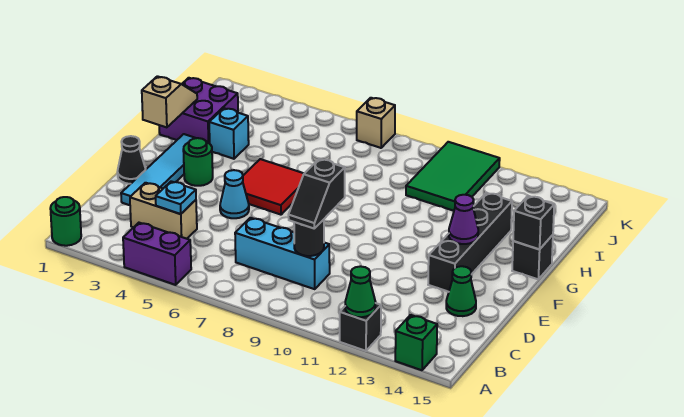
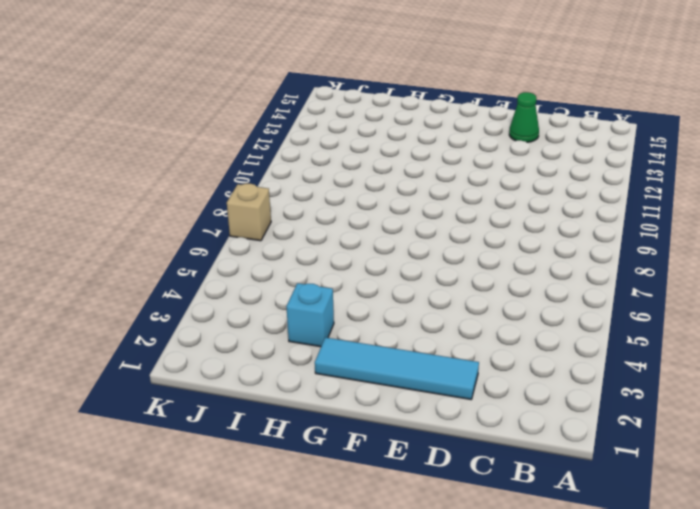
none -> green round brick A1 level 1
none -> purple brick A4:A5 level 1
none -> black brick A12 level 1

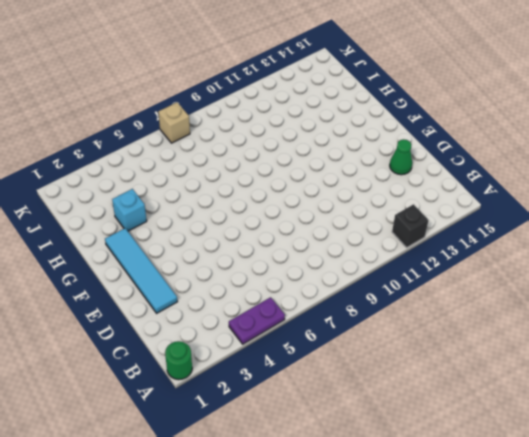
purple plate A4:A5 level 1 -> purple brick A4:A5 level 1
none -> green brick A14 level 1
none -> tan brick C3:C4 level 1
none -> cyan brick C7:C9 level 1

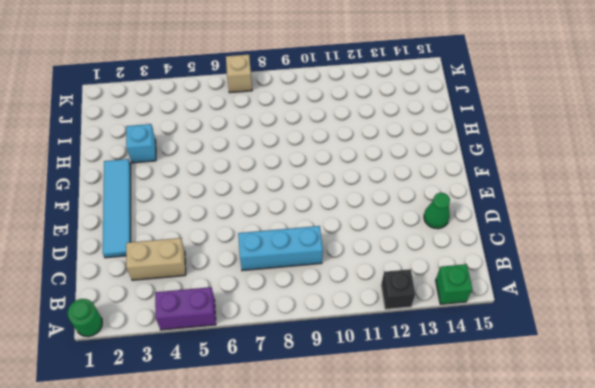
none -> black cone E1 level 1
none -> cyan cone E5 level 1
none -> black brick E13:H13 level 1

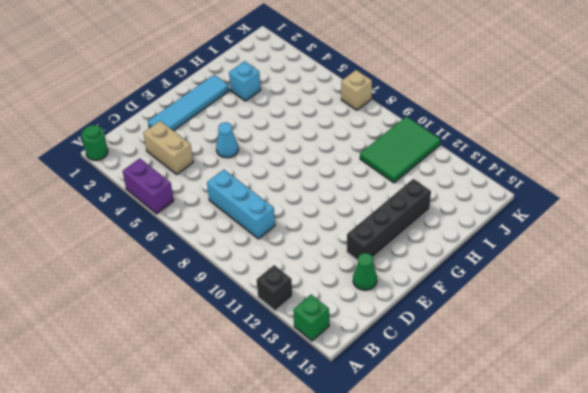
none -> black cone E1 level 1
none -> green round brick F3 level 1
none -> red tile F5:G6 level 1

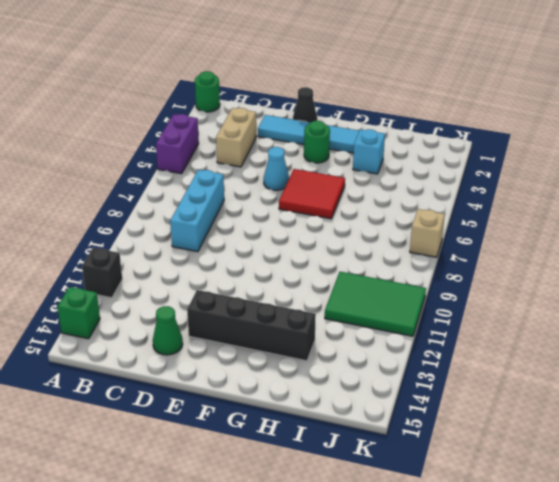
none -> black brick G15 level 1
none -> purple brick H1:I2 level 1
none -> green cone A12 level 2

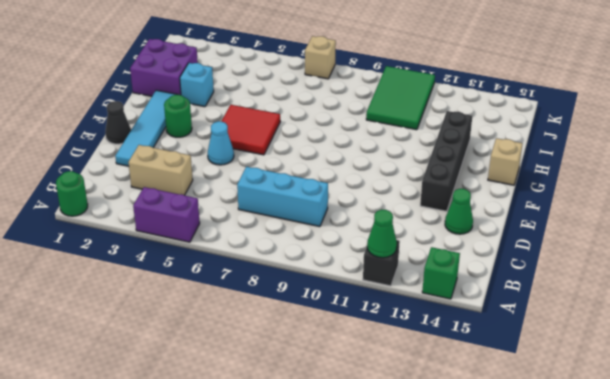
tan brick G15 level 1 -> black brick G15 level 1
none -> cyan plate C4 level 2
none -> black round brick C9 level 2
none -> purple cone F13 level 2

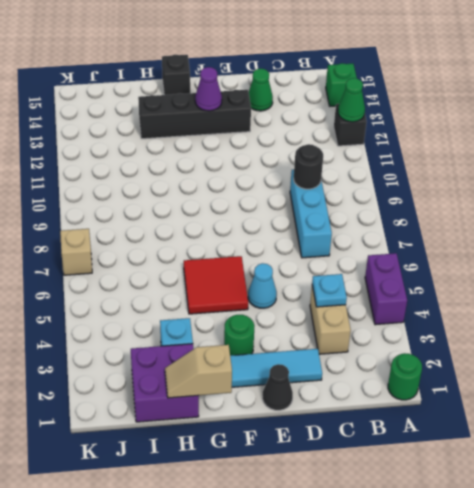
none -> green tile I10:K11 level 1
none -> black brick G15 level 2
none -> black slope C9:D9 level 3 top D

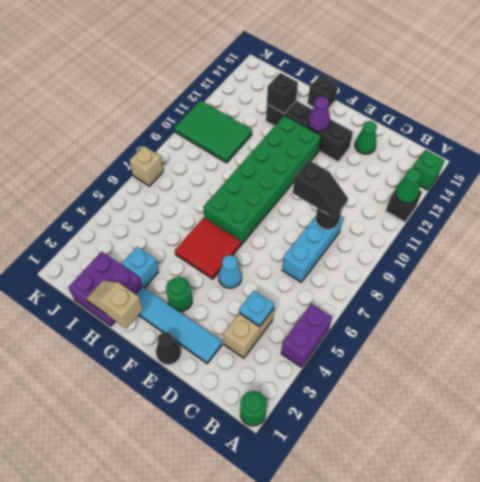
green brick F7:G12 level 1 -> none
black brick H13 level 2 -> black brick G15 level 2

